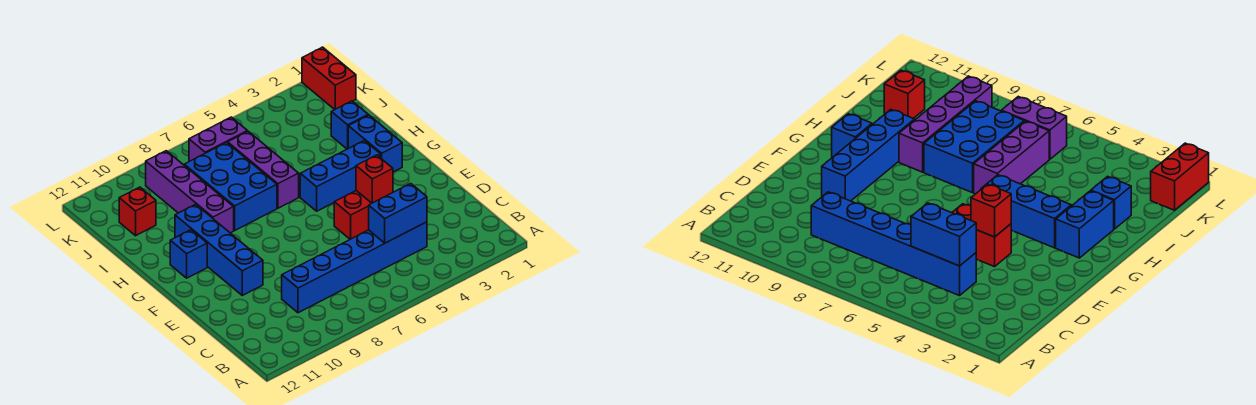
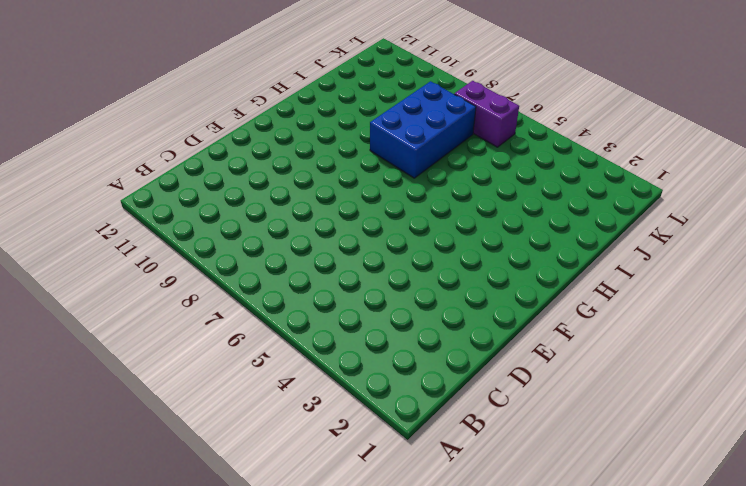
none -> blue brick C4:C9 level 1
none -> red brick E4:E5 level 1
none -> blue brick E10:H10 level 1

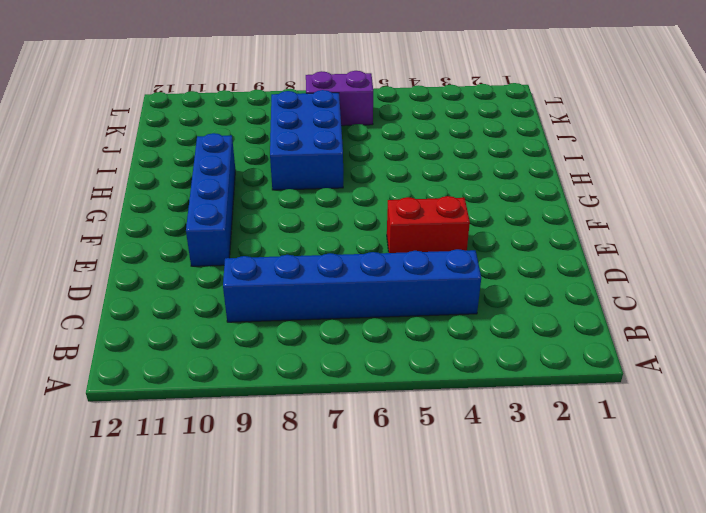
none -> blue brick G2:H2 level 1
none -> blue brick G3:G5 level 1
none -> blue brick G11 level 1

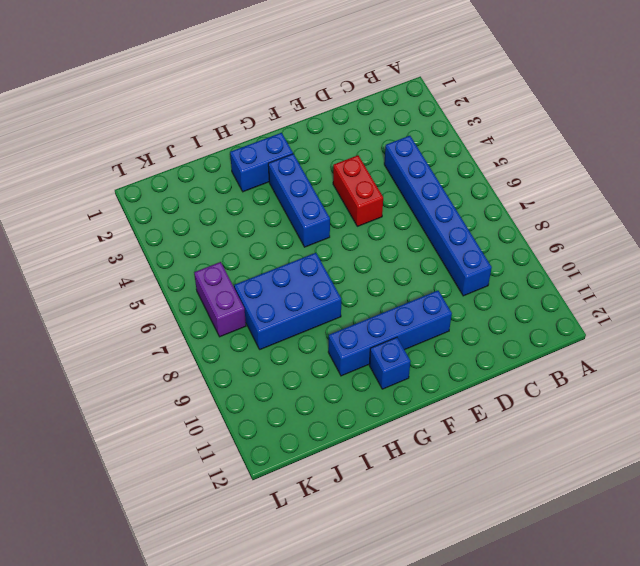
none -> purple brick H6:J6 level 1
none -> purple brick H9:K9 level 1
none -> blue brick I2 level 1

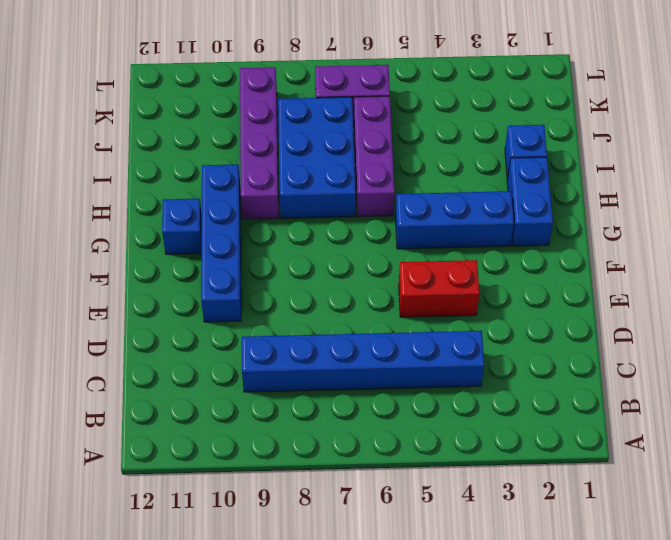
none -> red brick J11 level 1
none -> red brick K1:L1 level 1
none -> blue brick C4:C5 level 2

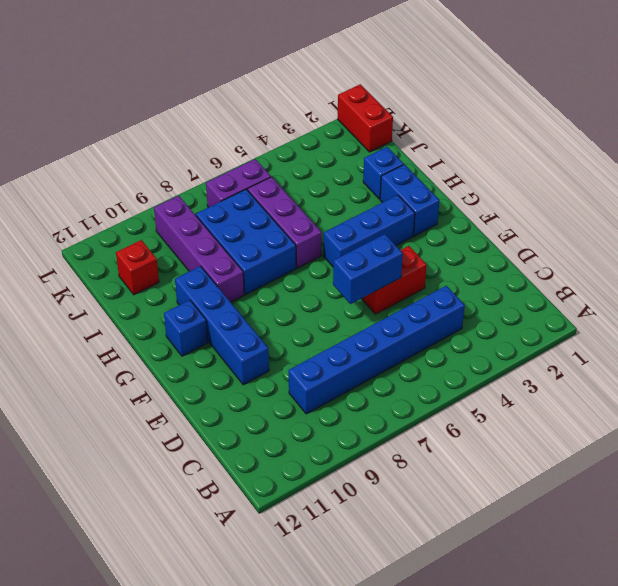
blue brick E5:E6 level 2 -> blue brick C4:C5 level 2
none -> red brick E4 level 2

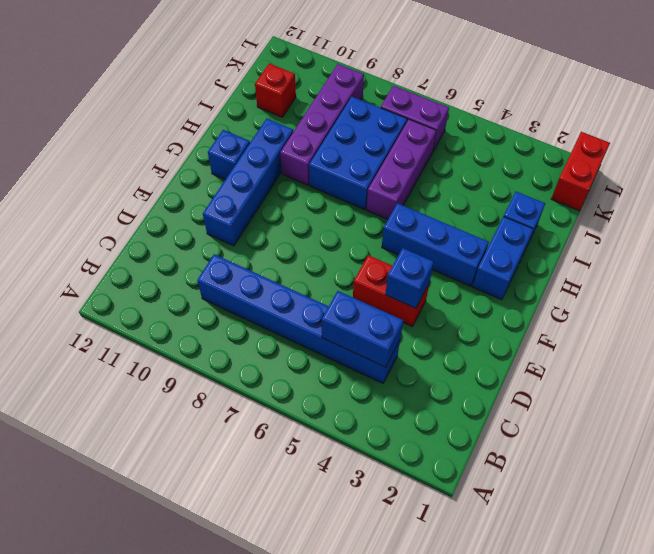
blue brick E4 level 2 -> red brick E4 level 2

